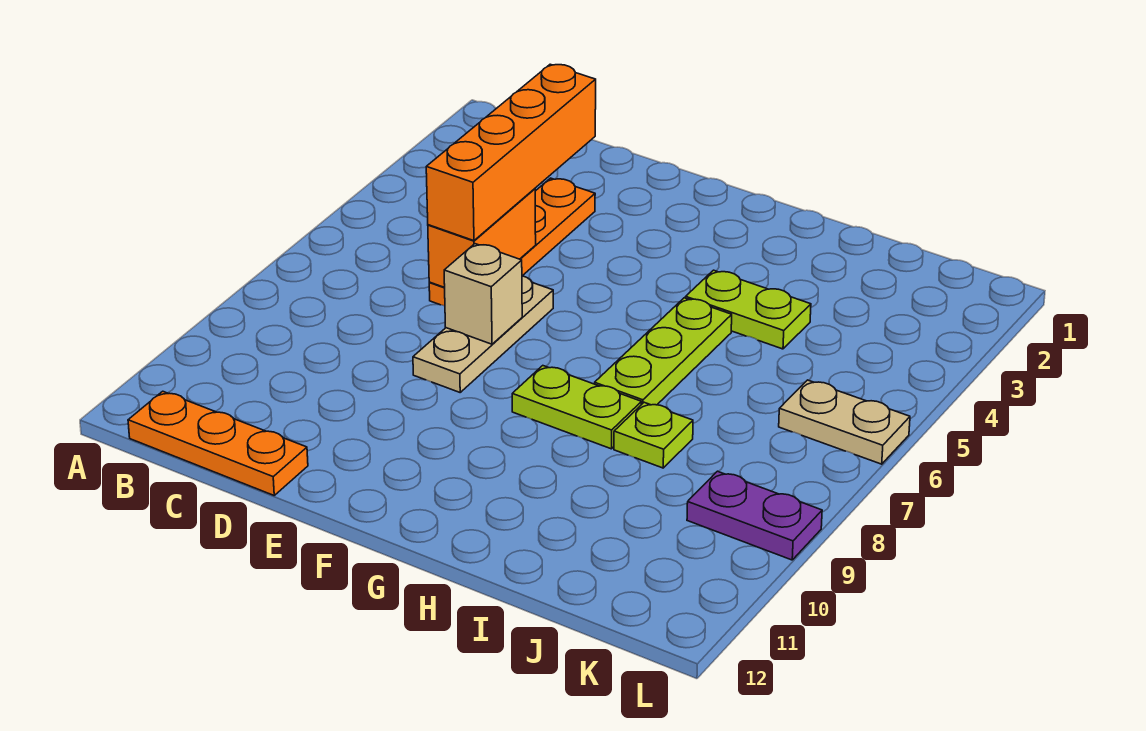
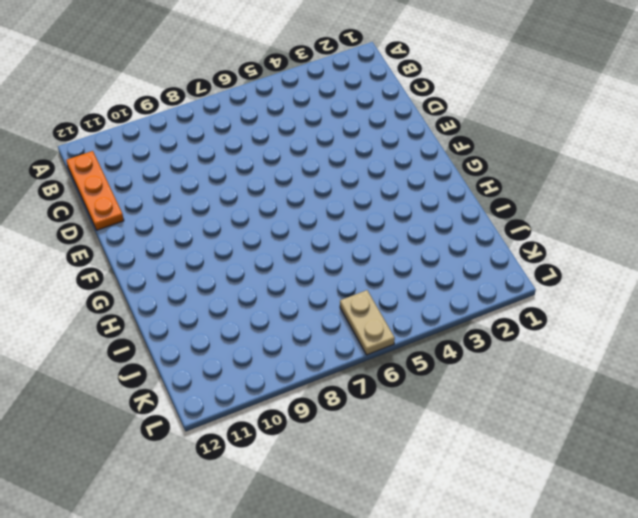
none -> orange plate D3:D6 level 1
none -> tan plate E6:E8 level 1
none -> lime plate G8:H8 level 1

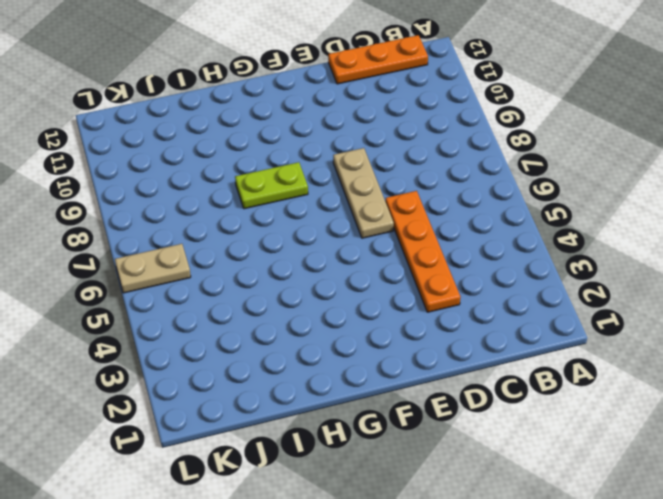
none -> lime plate H4:I4 level 1
none -> lime plate H5:H7 level 1
none -> lime plate I8 level 1

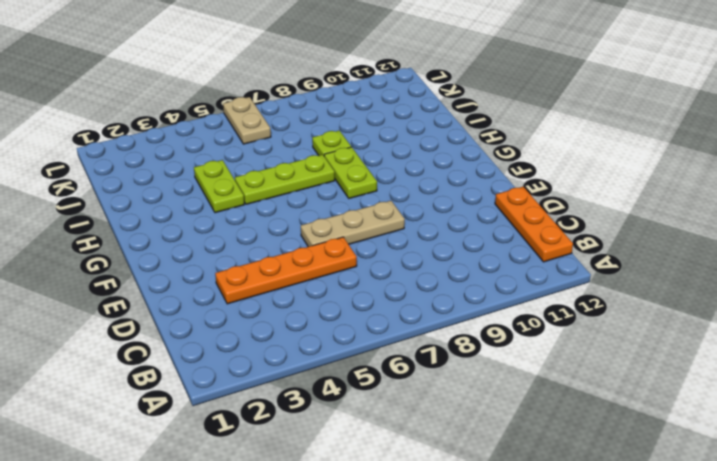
none -> purple plate K9:L9 level 1
none -> orange brick D5:D6 level 2
none -> tan brick E7 level 2

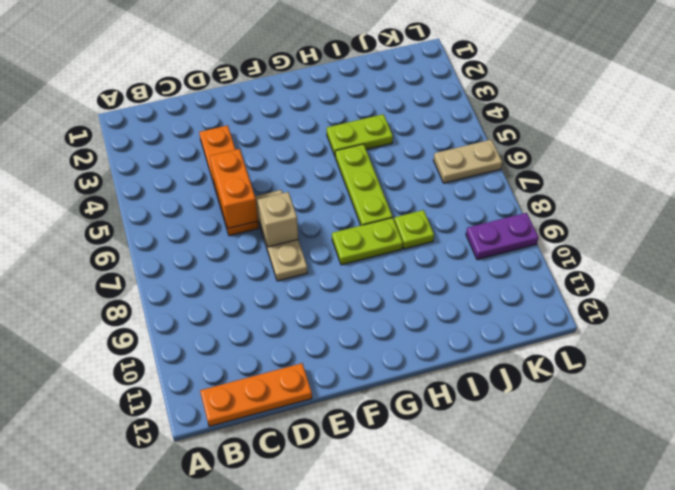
none -> orange brick D3:D6 level 3

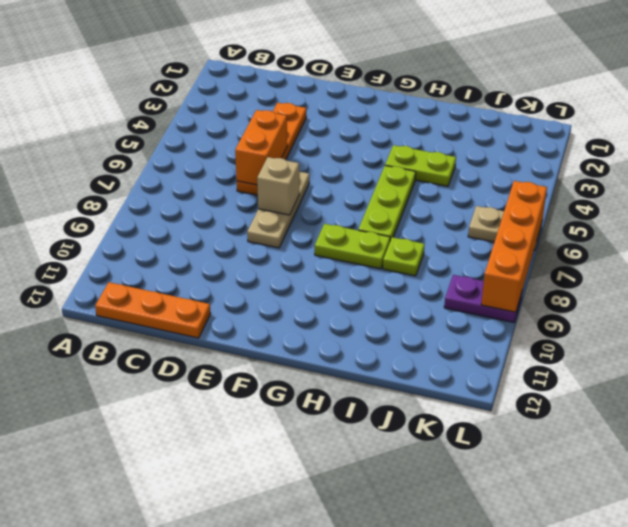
orange brick L6:L9 level 2 -> orange brick D3:D6 level 3

